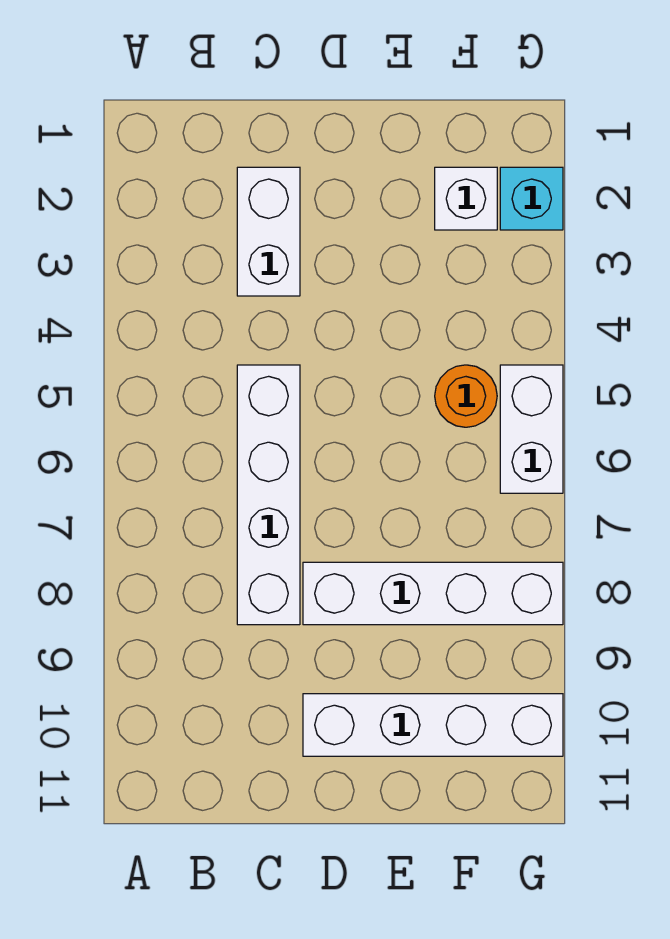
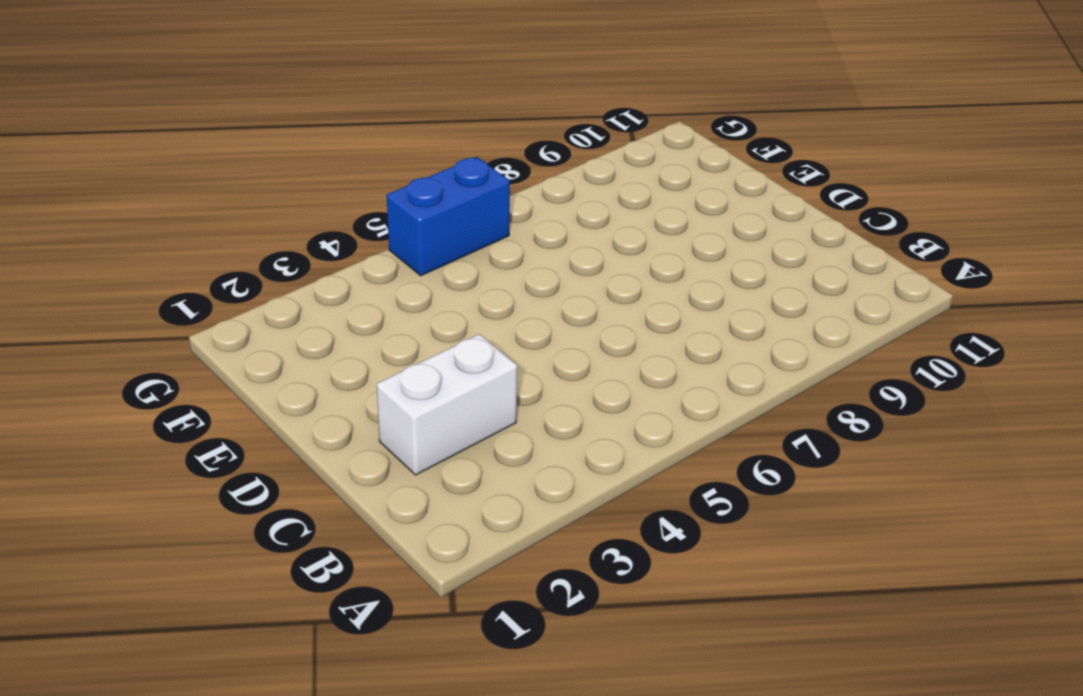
blue brick G5:G6 level 1 -> white brick G5:G6 level 1
none -> white brick C5:C8 level 1
none -> white brick D8:G8 level 1

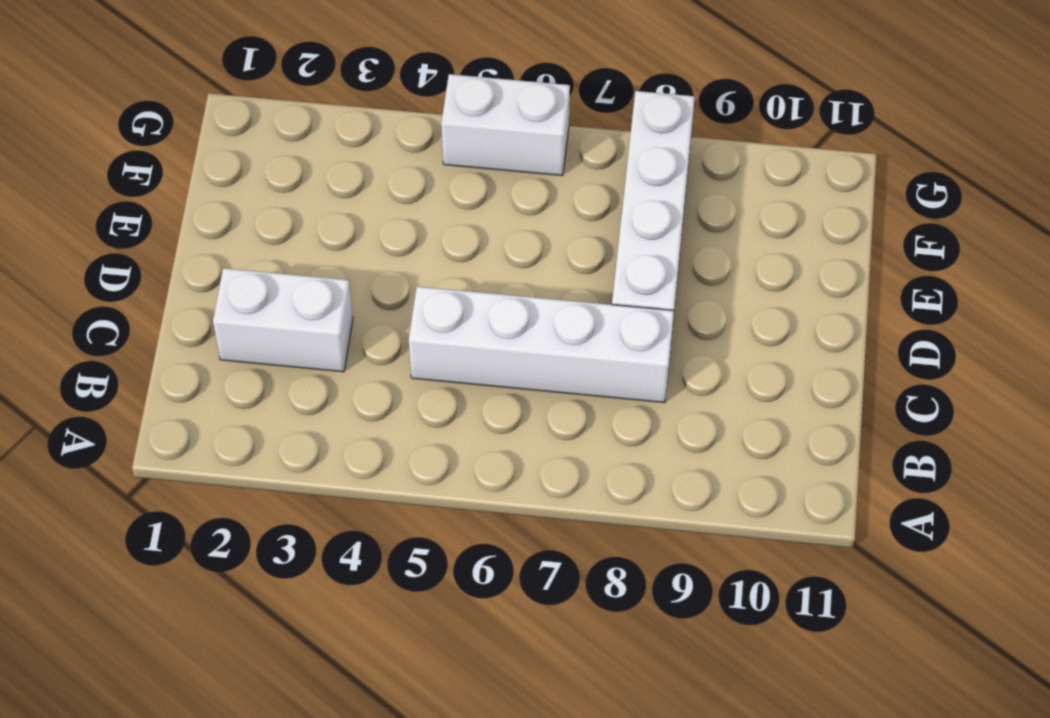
none -> white brick D10:G10 level 1
none -> white brick F2 level 1

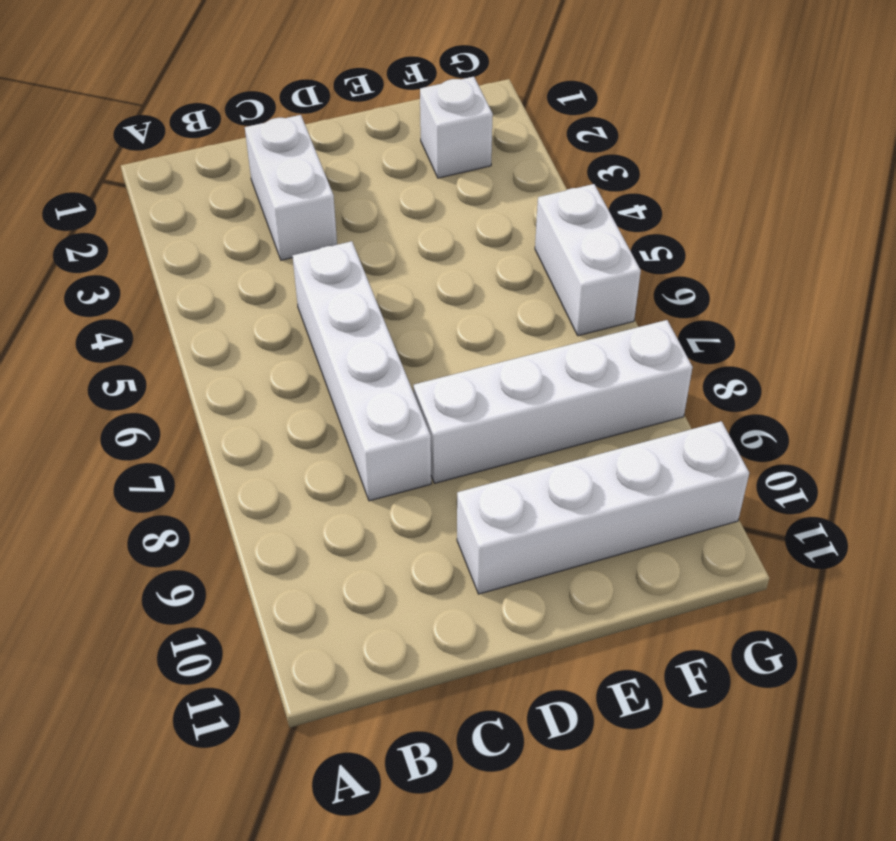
none -> orange round brick F5 level 1
none -> cyan brick G2 level 1

